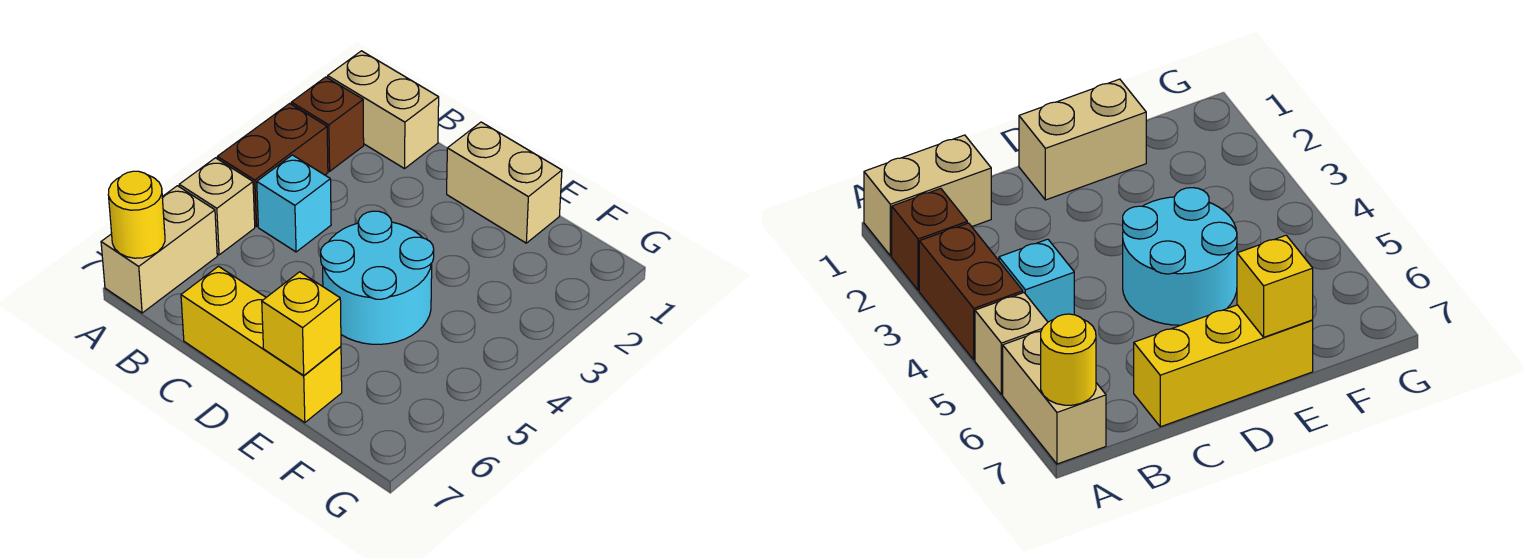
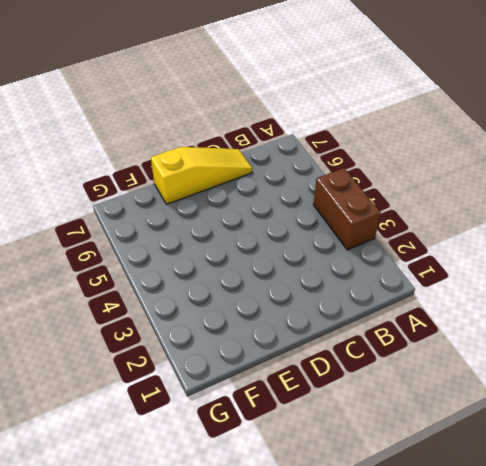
yellow slope C7:E7 level 1 top E -> yellow brick C7:E7 level 1
none -> tan brick A1:B1 level 1
none -> brown brick A2 level 1

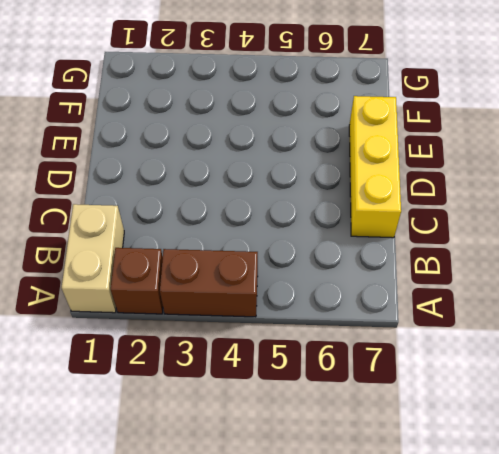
none -> tan brick A5 level 1
none -> tan brick A6:A7 level 1

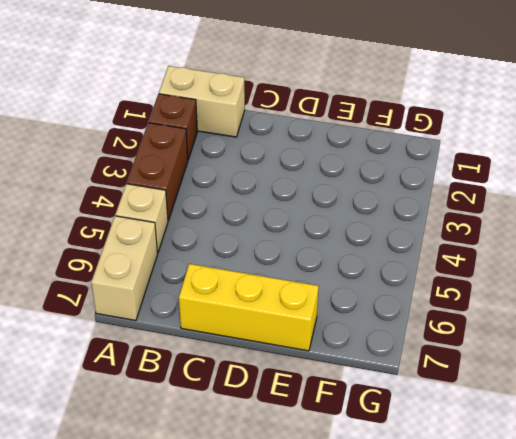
none -> cyan brick B4 level 1
none -> tan brick D1:E1 level 1

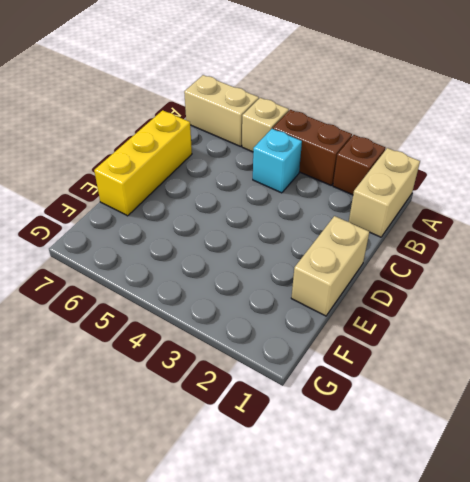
none -> cyan round brick D4:E5 level 1
none -> yellow round brick A7 level 2

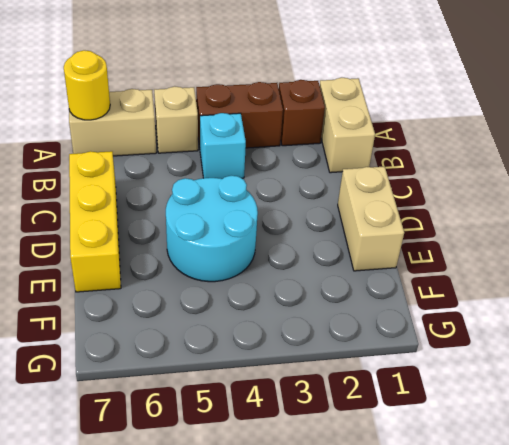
none -> yellow brick E7 level 2

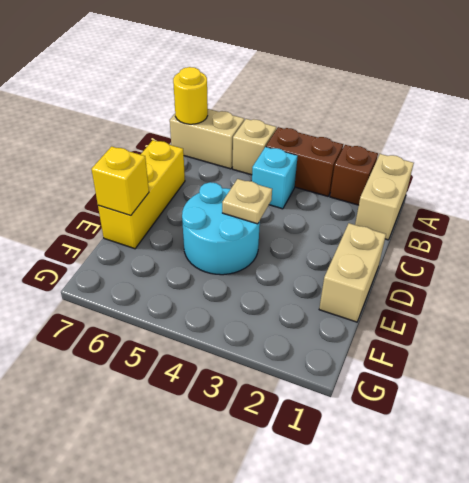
tan plate D4 level 2 -> none

